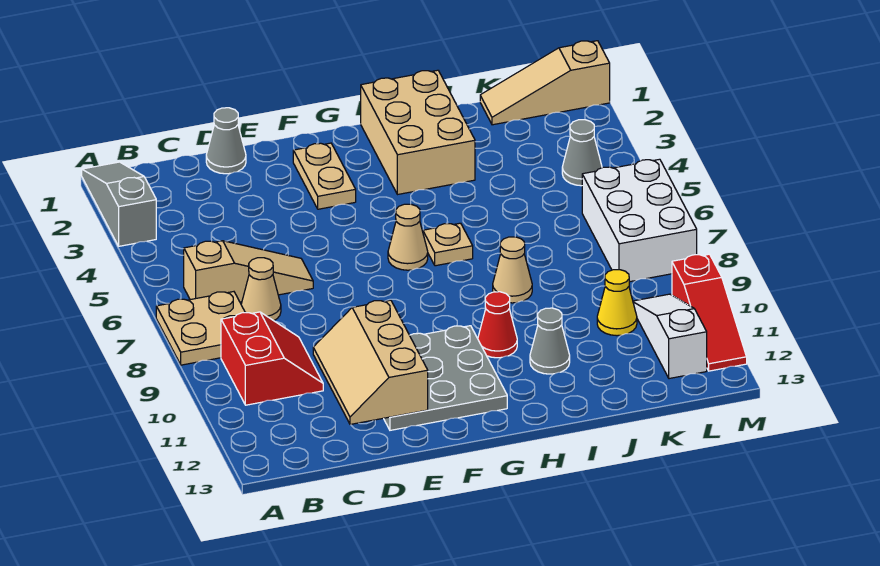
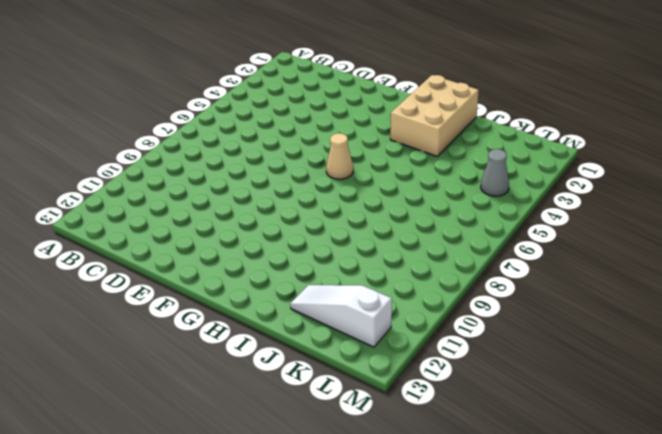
white slope J12:L12 level 1 top L -> white slope L10:L12 level 1 top 12
none -> grey slope A1:A3 level 1 top 3
none -> tan plate A7:B8 level 1
none -> tan slope B6:D6 level 1 top B

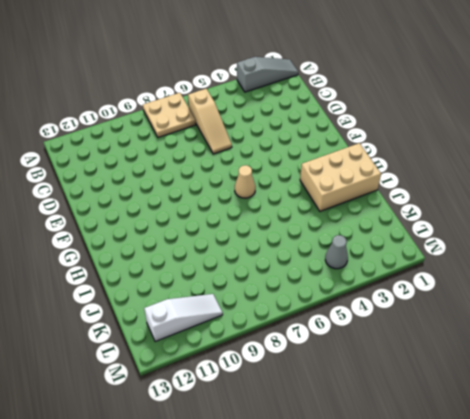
none -> red slope B9:C10 level 1 top B
none -> tan cone C7 level 1
none -> grey cone D1 level 1

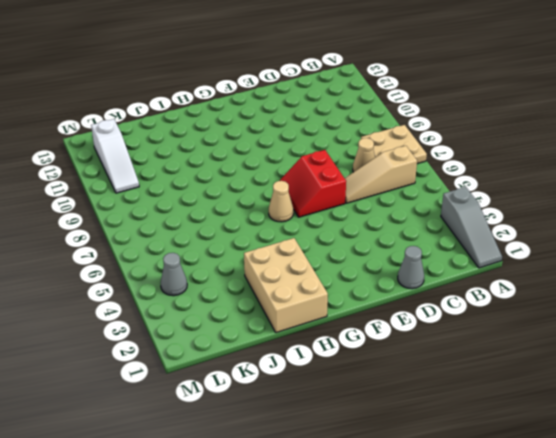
red slope E6:F7 level 1 top E -> red slope B9:C10 level 1 top B
none -> grey plate E10:G12 level 1
none -> tan plate F2:F3 level 1
none -> tan plate H6 level 1

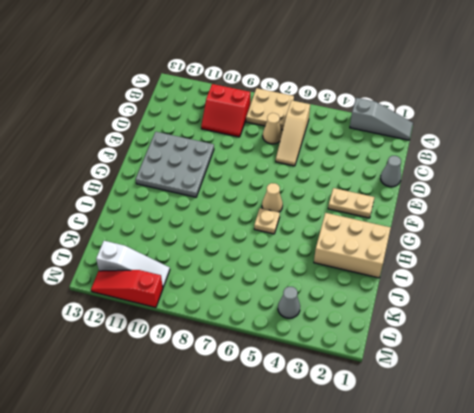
none -> red cone H10 level 1
none -> tan cone I8 level 1
none -> grey cone I11 level 1

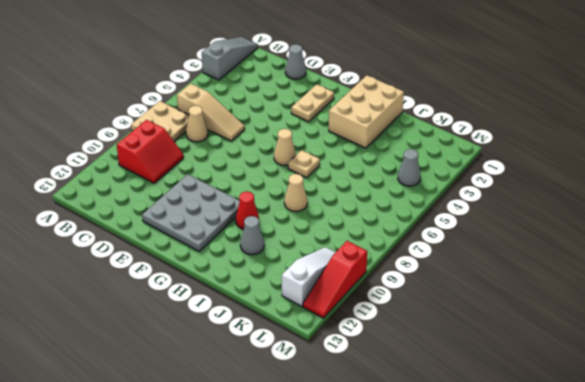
none -> tan slope K1:M1 level 1 top M
none -> yellow cone K10 level 1
none -> white brick L6:M8 level 1

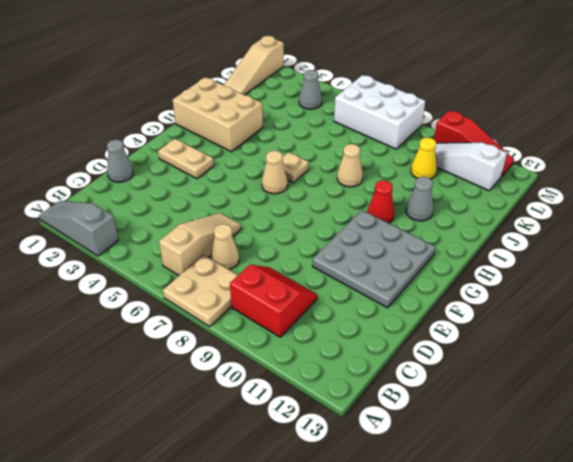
none -> tan slope D10:E12 level 2 top E

